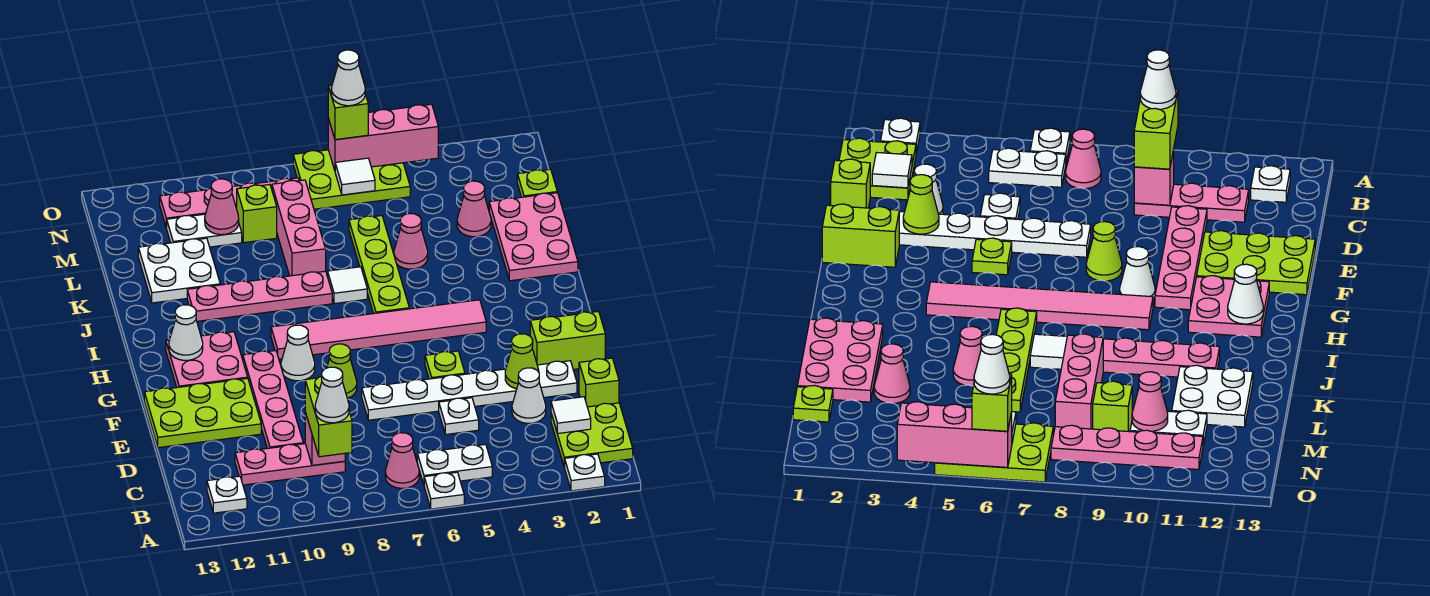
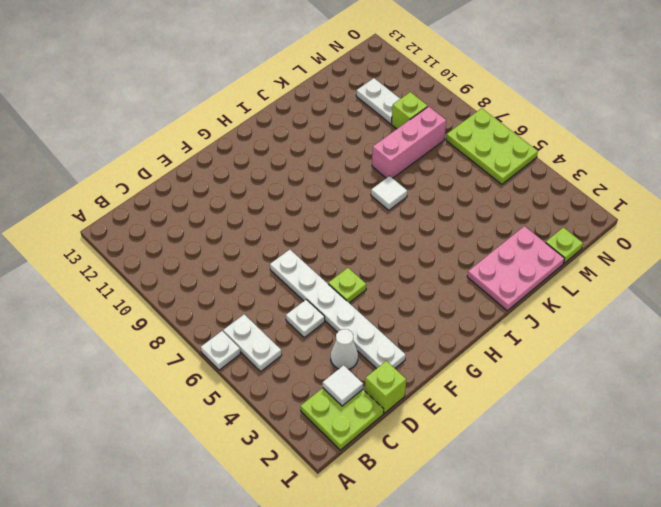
none -> white plate A2 level 1
none -> pink cone B7 level 1
none -> white plate B12 level 1
none -> pink plate C9:C11 level 1

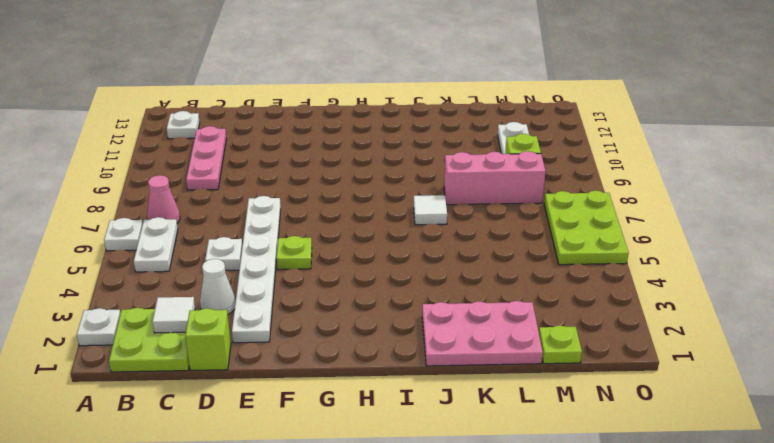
none -> pink plate D10:G10 level 1
none -> lime plate E11:F13 level 1
none -> lime brick F1:F2 level 1
none -> lime cone F8 level 1

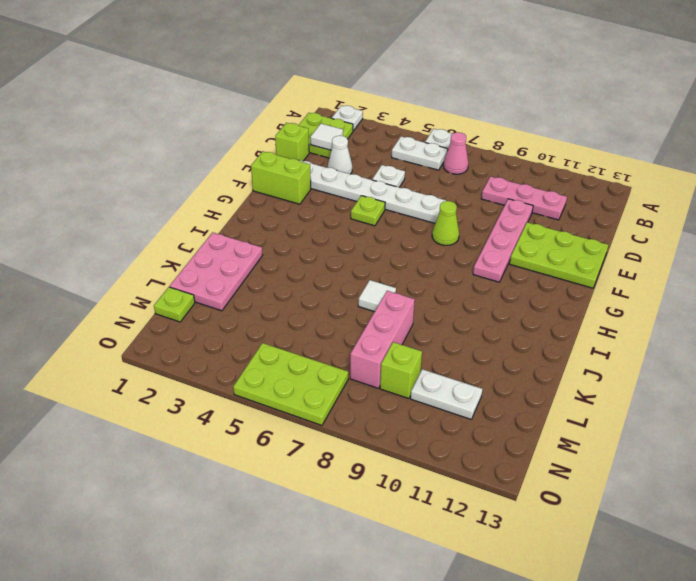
none -> white plate B12 level 1
none -> white cone G9 level 1
none -> pink plate G11:H12 level 1
none -> pink tile H4:H9 level 1

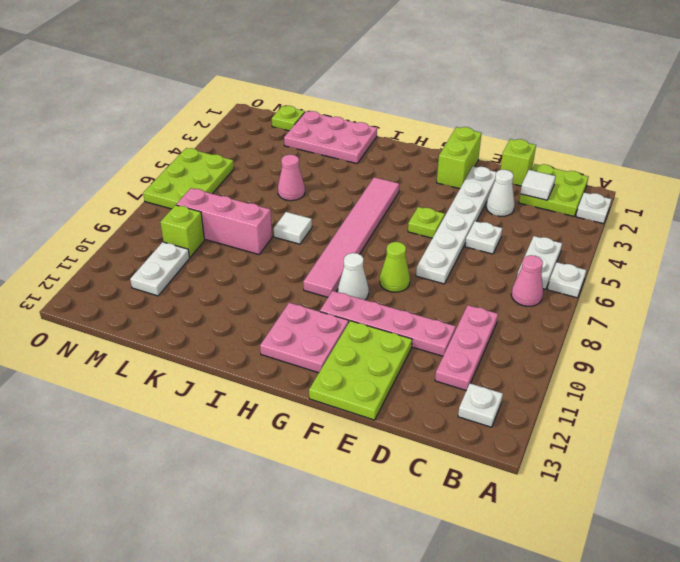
none -> lime plate I6:L6 level 1
none -> pink plate J8:J11 level 1
none -> white plate K11:L12 level 1
none -> pink cone L3 level 1

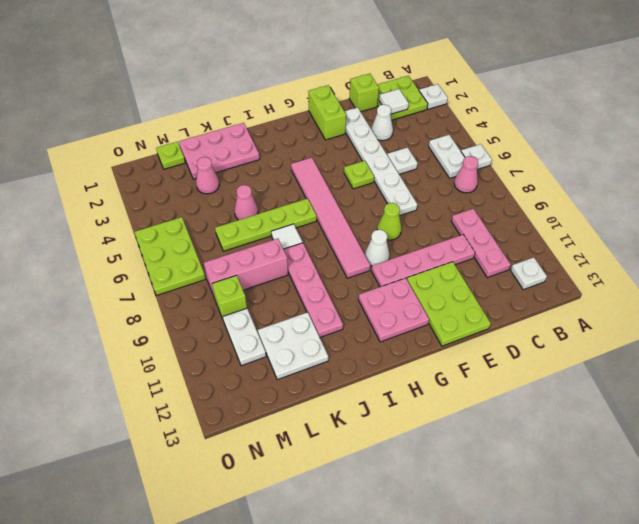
none -> pink plate N8:N11 level 1
none -> pink brick C9 level 2
none -> lime cone E3 level 2
none -> white cone H12 level 2

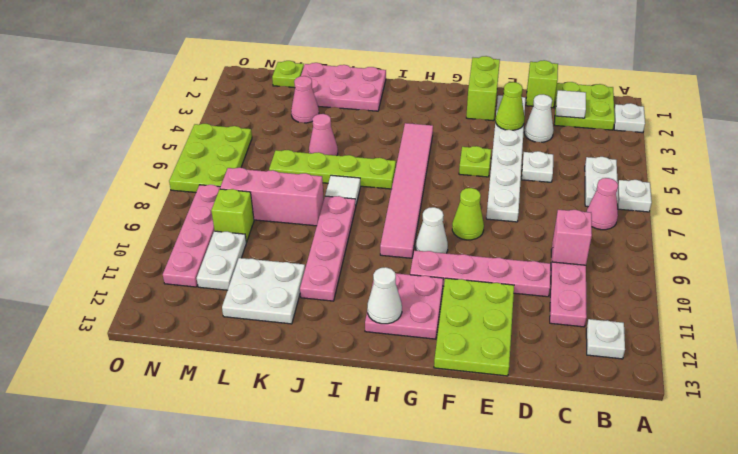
none -> pink cone M10 level 2
none -> white tile N6 level 2
none -> pink brick O4:O6 level 2
none -> lime brick B9:C9 level 3

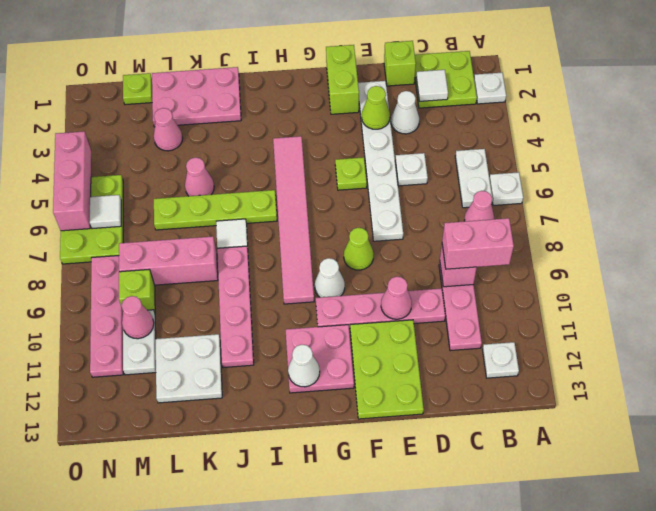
pink brick B9:C9 level 3 -> lime brick B9:C9 level 3
pink cone E10 level 2 -> none
none -> lime brick O6 level 3
none -> white cone B9 level 4
none -> white cone O6 level 4

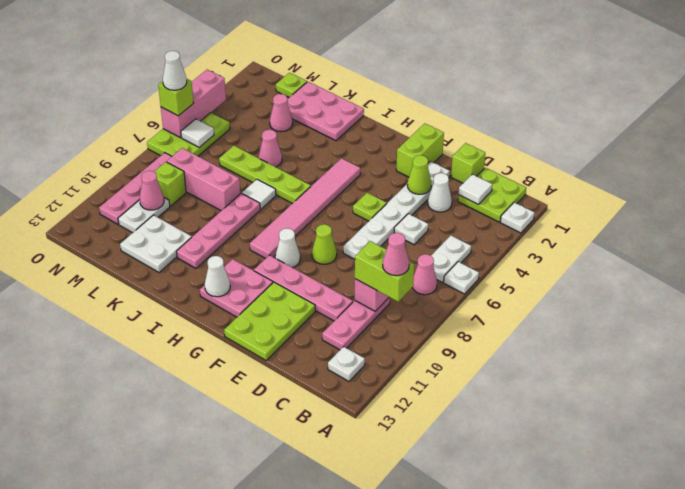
pink cone B9 level 4 -> white cone B9 level 4

